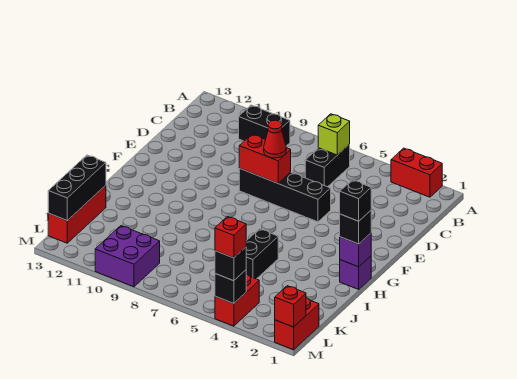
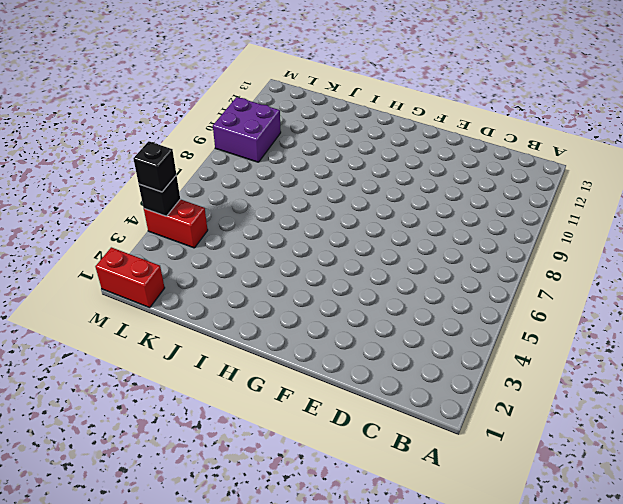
none -> red brick A2:A3 level 1
none -> black brick B6:C6 level 1
none -> black brick B9:B10 level 1

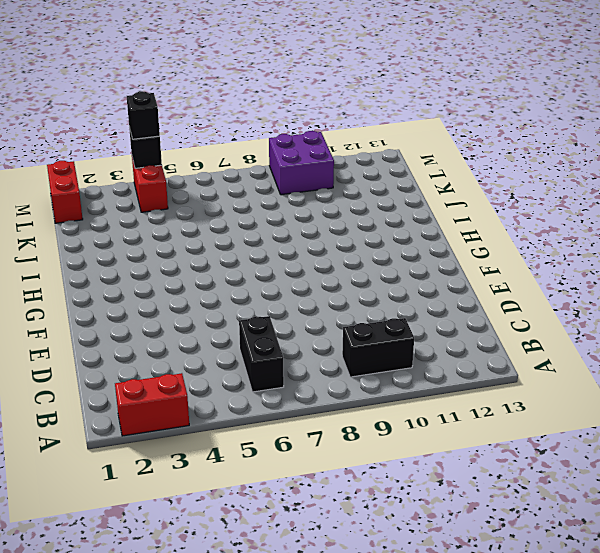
none -> black brick E5:E8 level 1
none -> purple brick H1 level 1
none -> black brick I5:J5 level 1

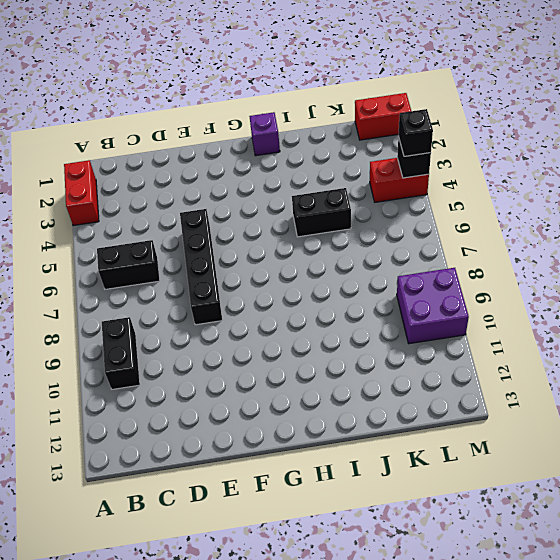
none -> red brick J13:L13 level 1
none -> lime brick B6 level 2
none -> red brick E7:E8 level 2

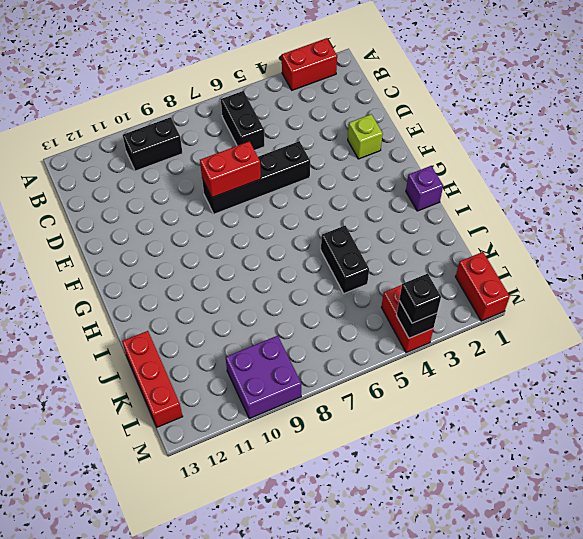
lime brick E2 level 1 -> lime brick B6 level 2
none -> purple brick H1 level 2
none -> black brick J13:L13 level 2
none -> red brick M1 level 2

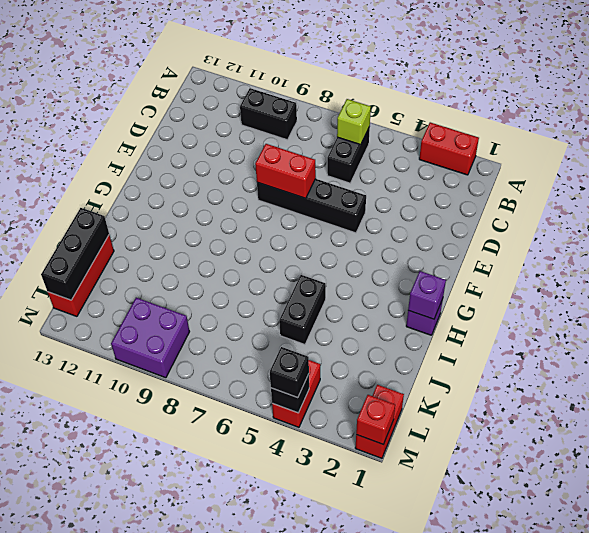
none -> red cone E7 level 3
none -> black brick H1 level 3
none -> black brick H1 level 4

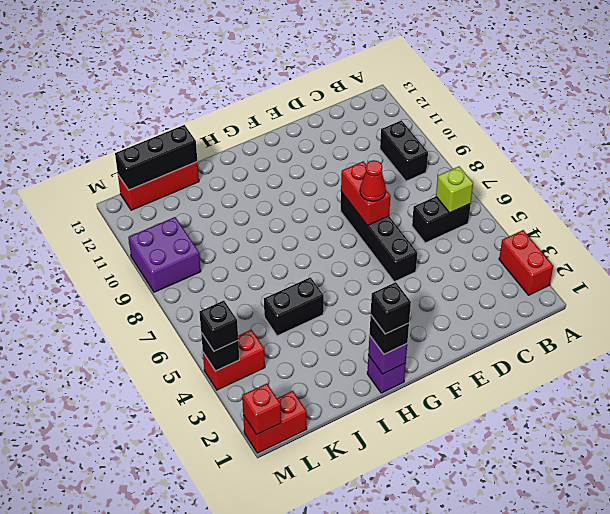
none -> red brick M4 level 4

